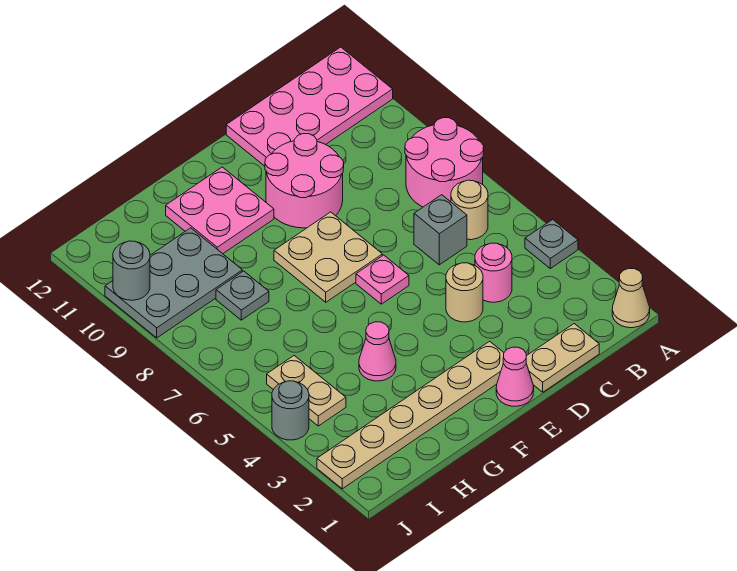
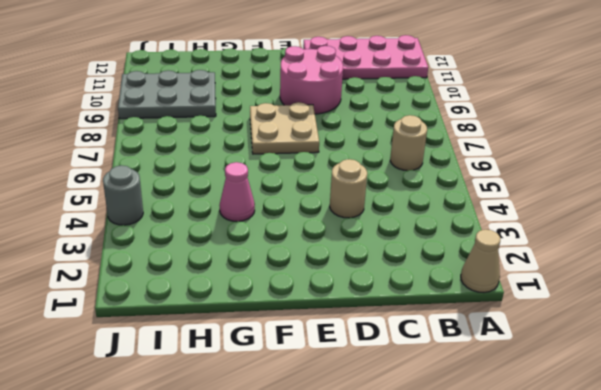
none -> grey plate A4 level 1
none -> pink round brick A7:B8 level 1
none -> tan plate C1:D1 level 1

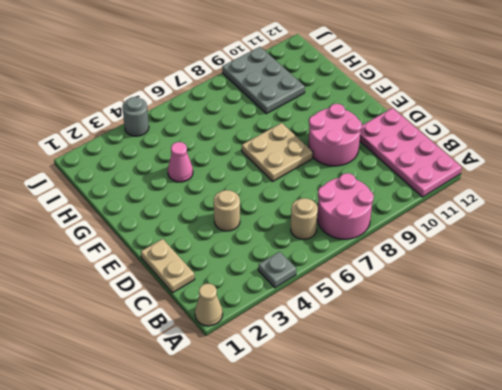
none -> pink round brick C4 level 1
none -> grey brick C6 level 1
none -> pink cone E1 level 1

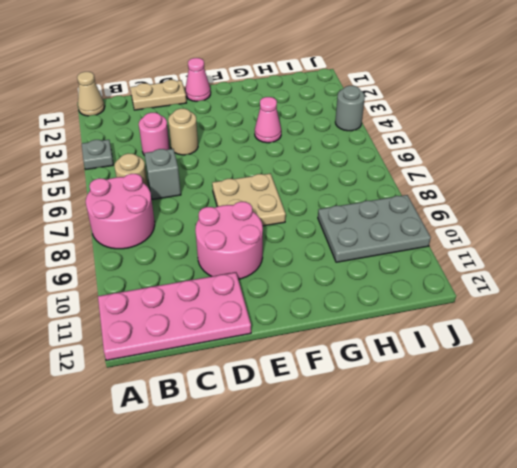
none -> tan plate E2:J2 level 1
none -> pink plate E6 level 1
none -> pink plate F10:G11 level 1

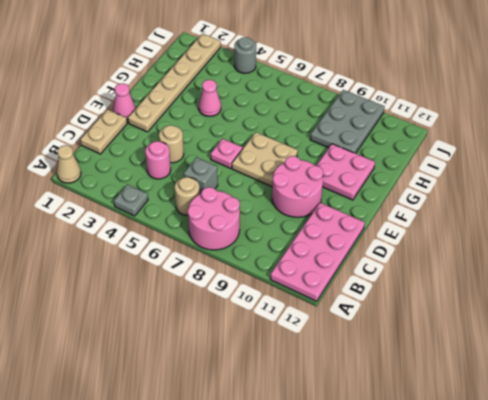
none -> grey plate H8 level 1
none -> tan plate I4:I5 level 1
none -> grey round brick J10 level 2

